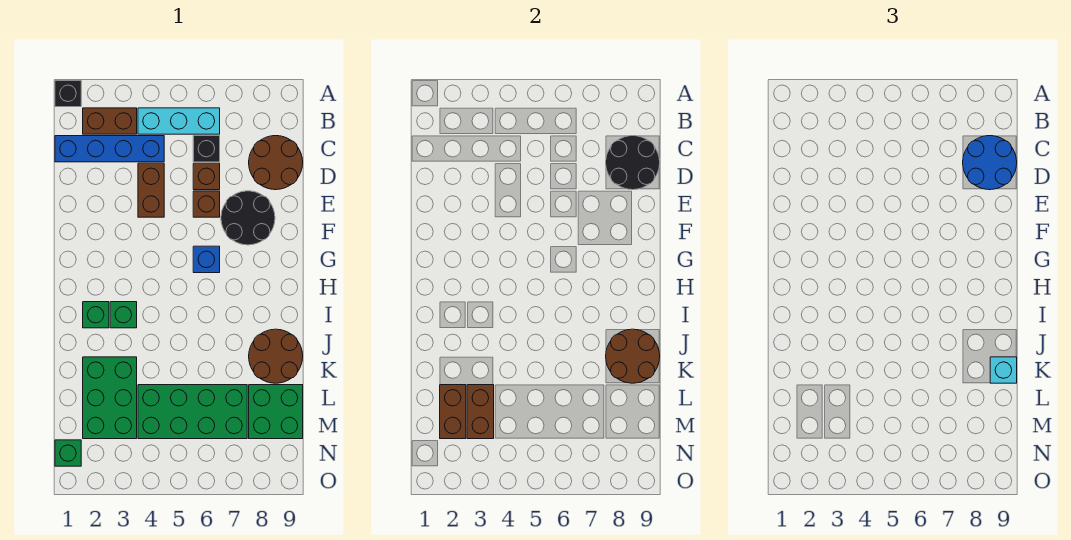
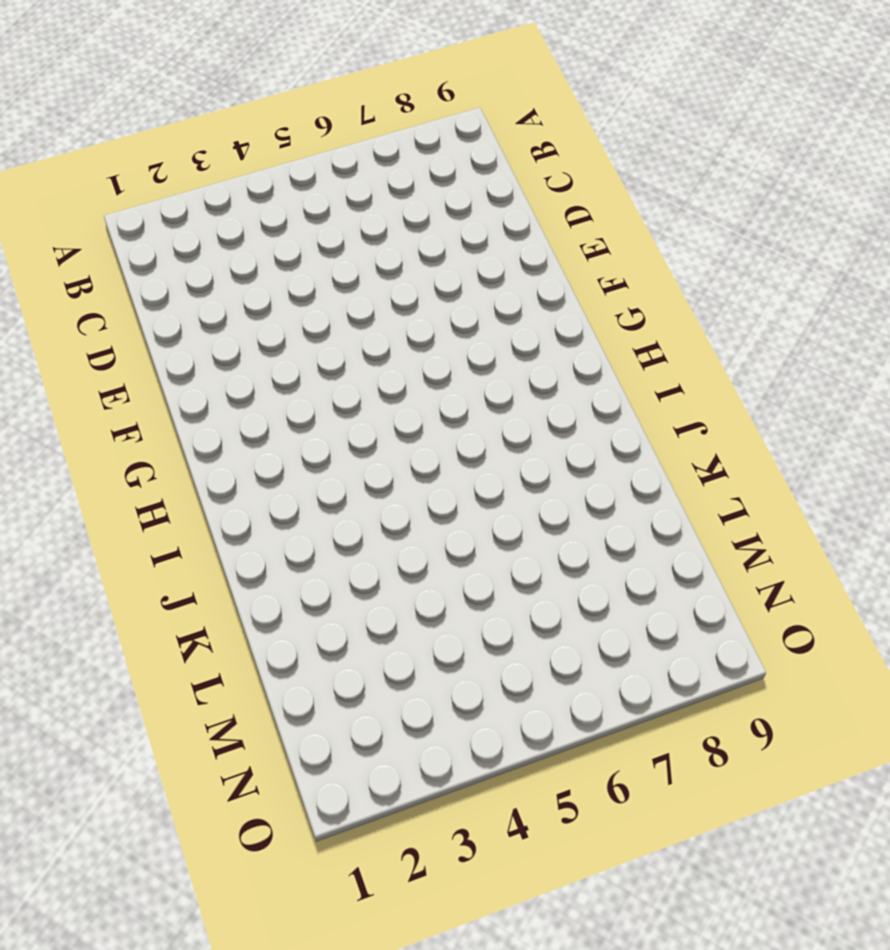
none -> black brick A1 level 1
none -> brown brick B2:B3 level 1
none -> cyan brick B4:B6 level 1

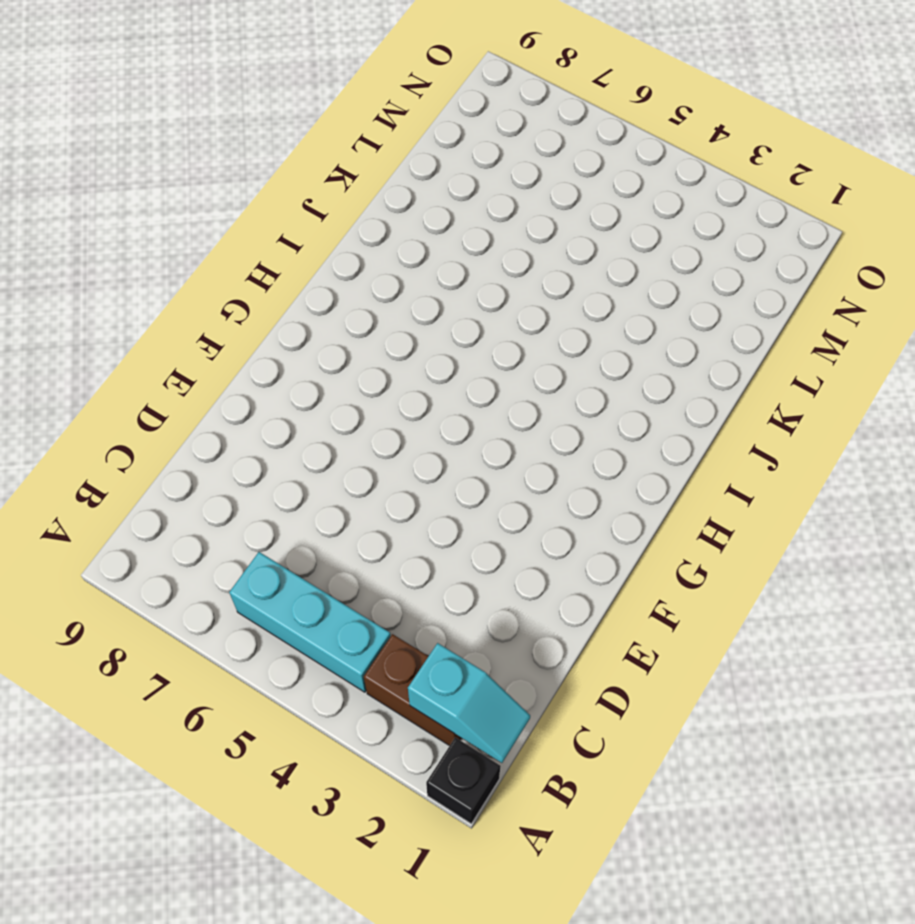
cyan slope B1:B2 level 2 top 2 -> none
none -> blue brick C1:C4 level 1
none -> black brick C6 level 1
none -> brown round brick C8:D9 level 1

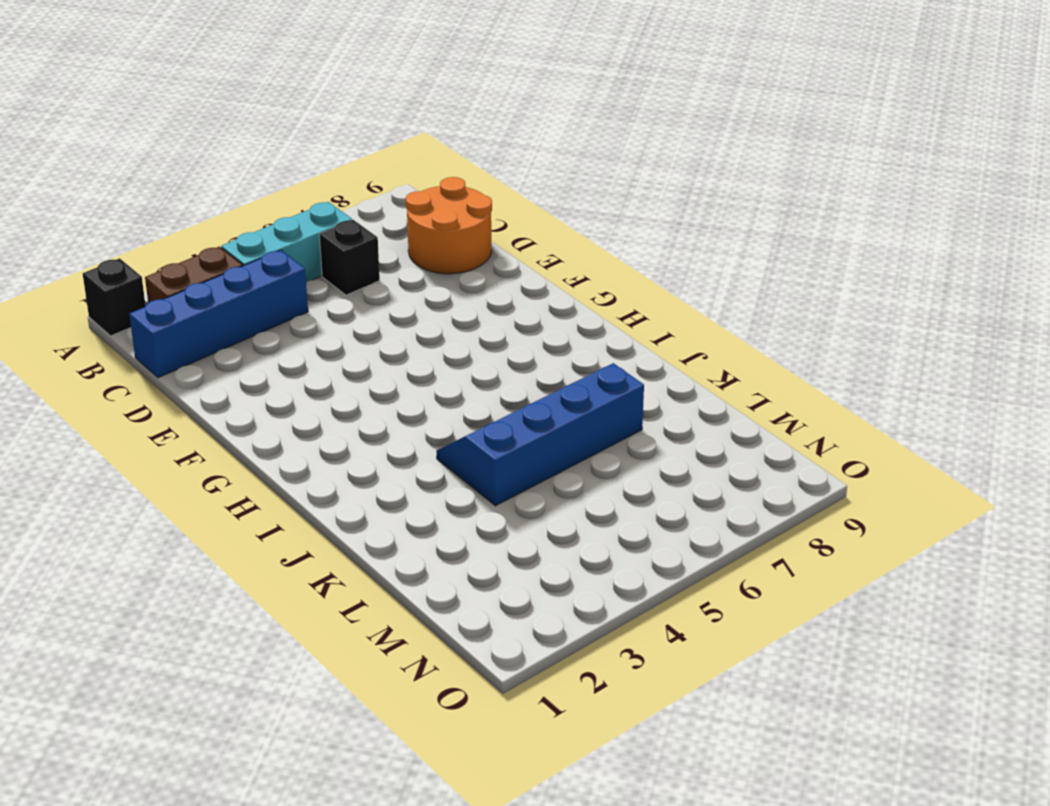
orange round brick C8:D9 level 1 -> brown round brick C8:D9 level 1
blue slope J4:K7 level 1 top K -> none
none -> brown brick D4:E4 level 1
none -> brown brick D6 level 1
none -> brown brick E6 level 1

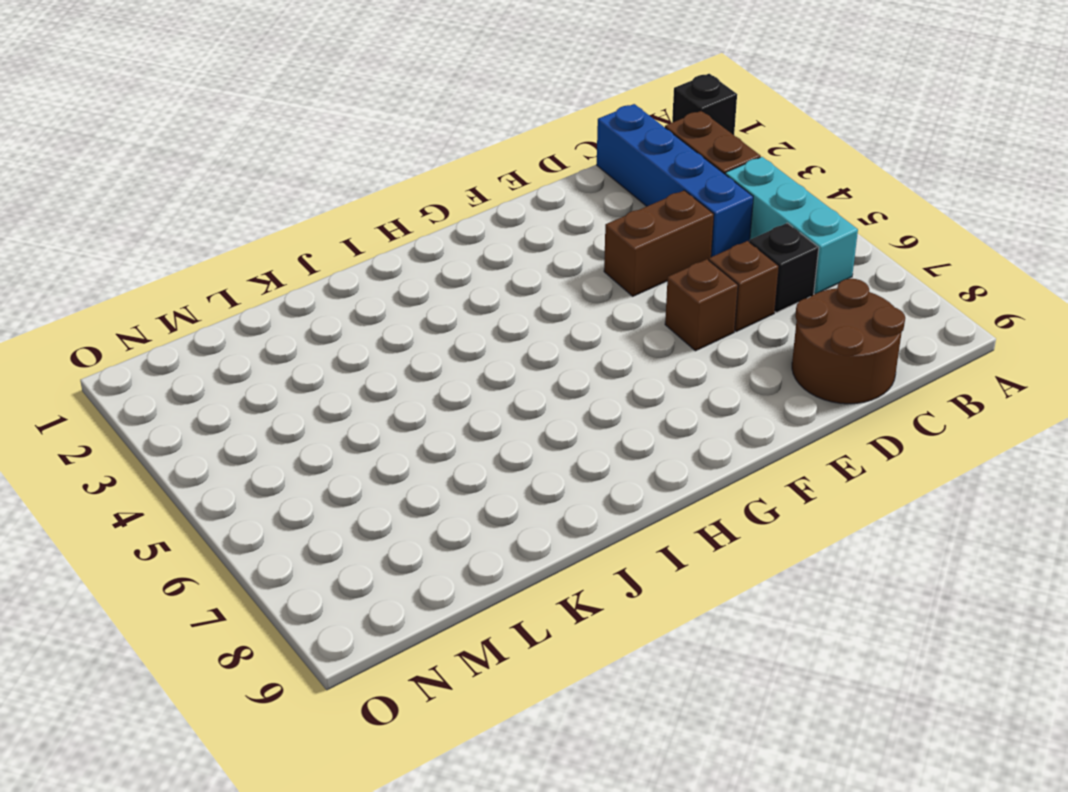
none -> black round brick E7:F8 level 1
none -> blue brick G6 level 1
none -> green brick I2 level 1

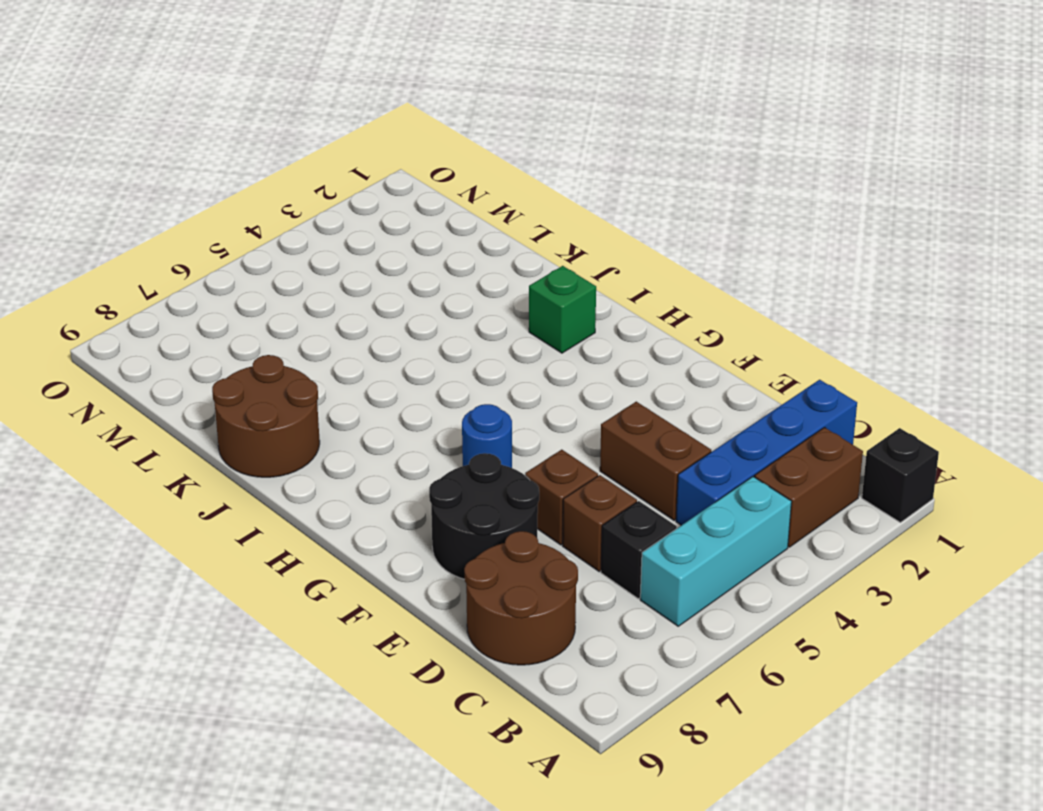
blue round brick G6 level 1 -> blue brick G6 level 1
none -> green brick I3 level 1
none -> green brick K2:M3 level 1
none -> green brick L4:M7 level 1

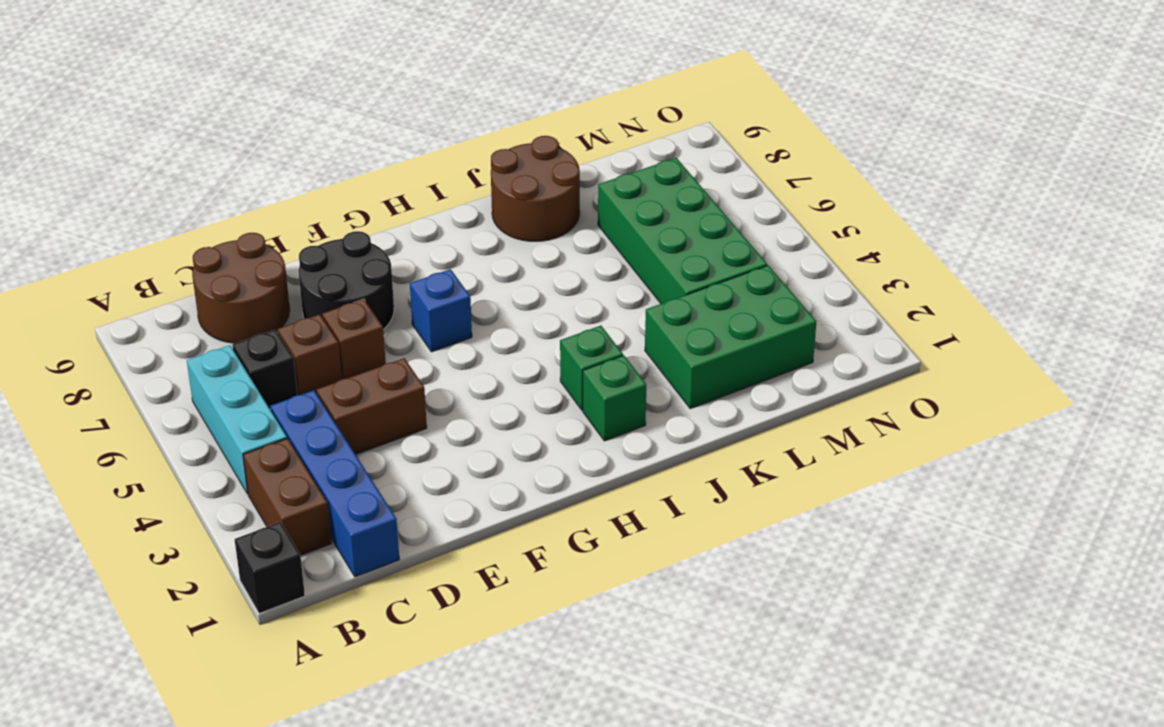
none -> green brick L8:M9 level 1
none -> green brick N1 level 1
none -> black round brick C8:D9 level 2

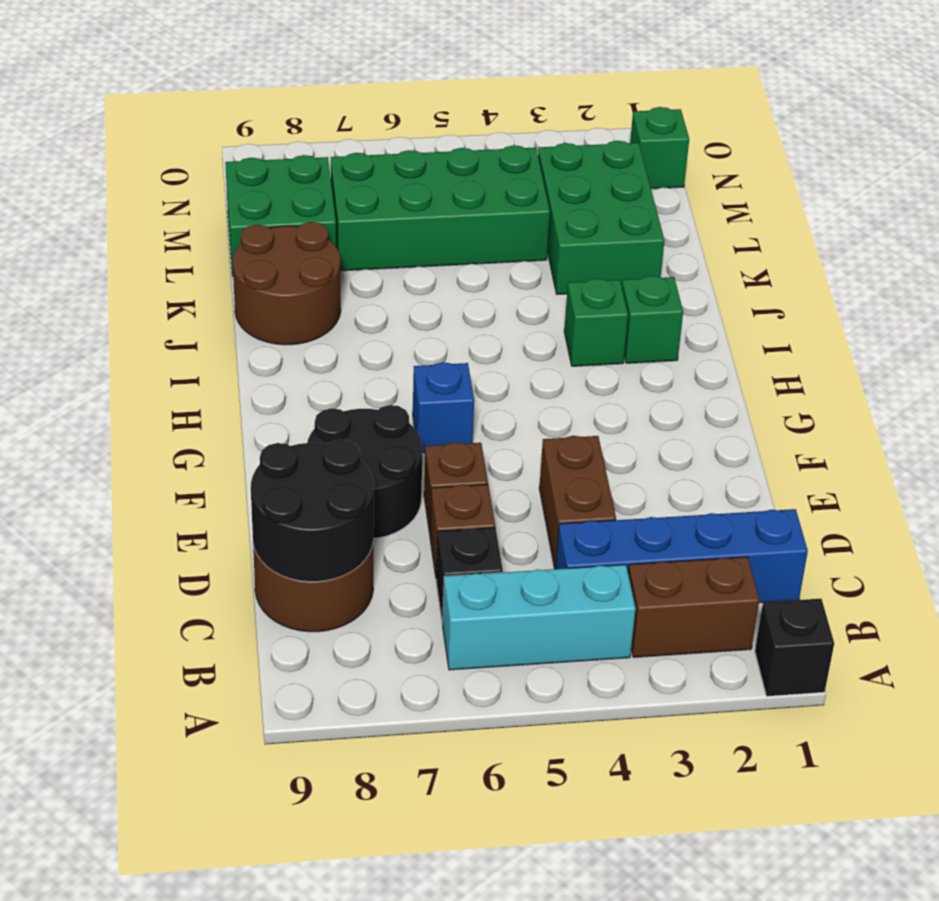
none -> brown round brick J8:K9 level 2
none -> brown brick L2:M2 level 2
none -> brown brick L3:M3 level 2

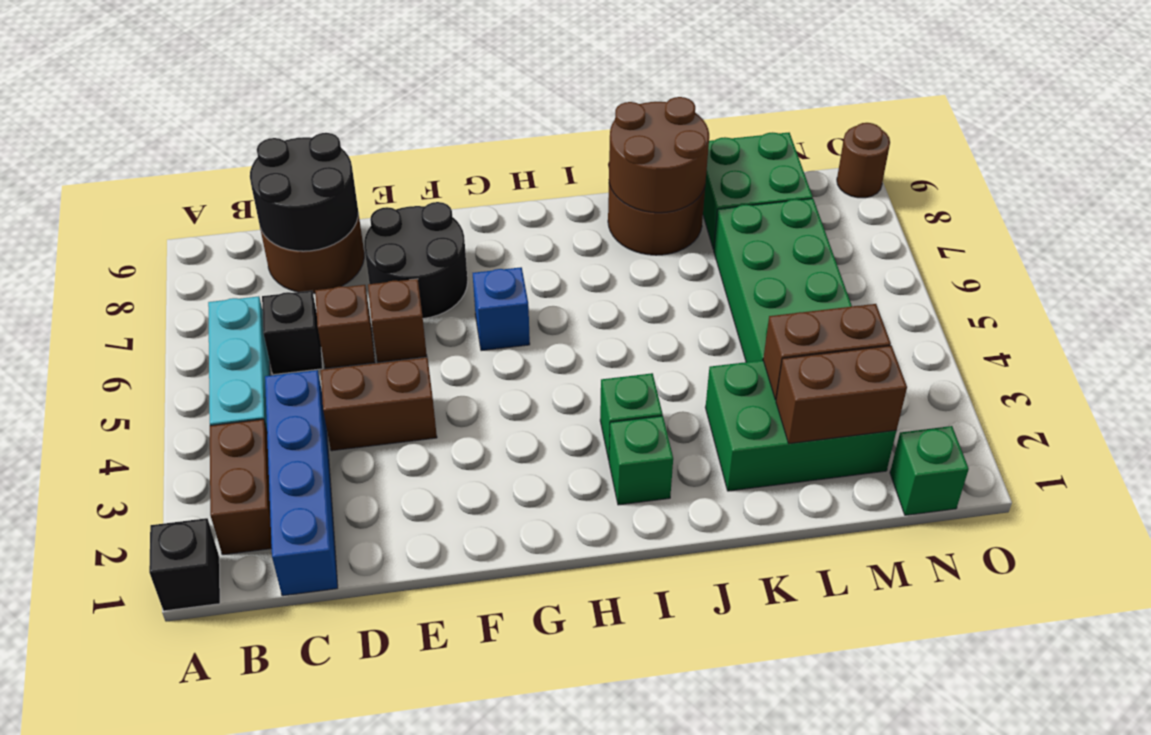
brown round brick O9 level 1 -> none
none -> blue round brick C8:D9 level 3
none -> cyan brick K9 level 3

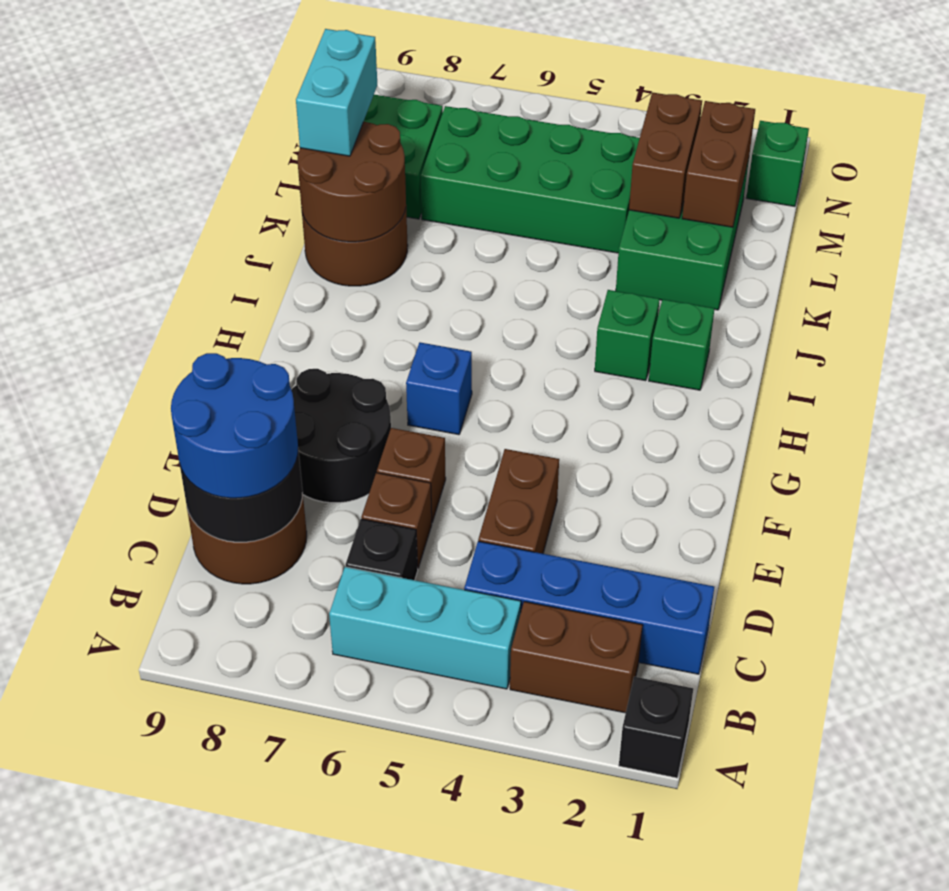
cyan brick K9:L9 level 3 -> cyan brick K9 level 3

